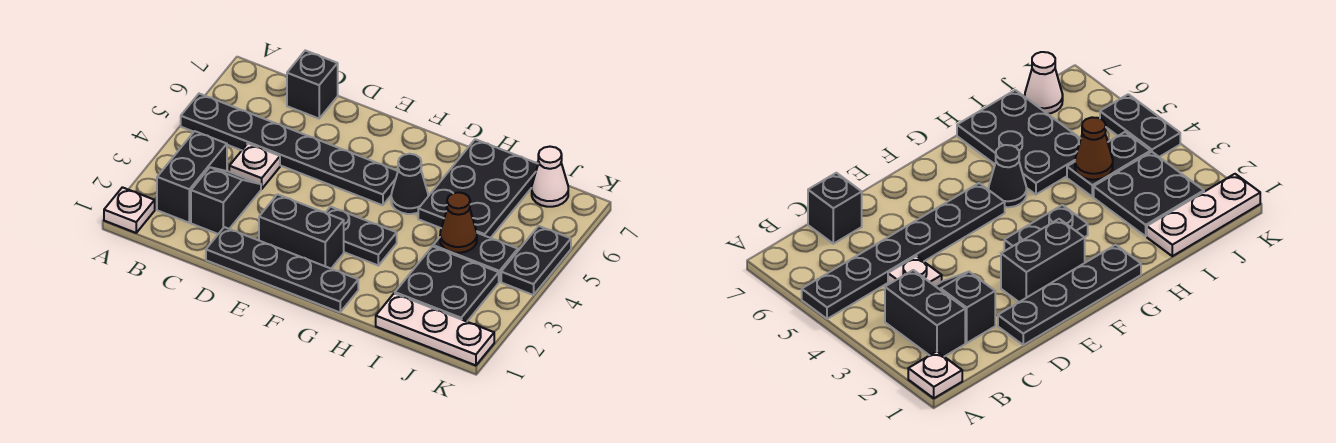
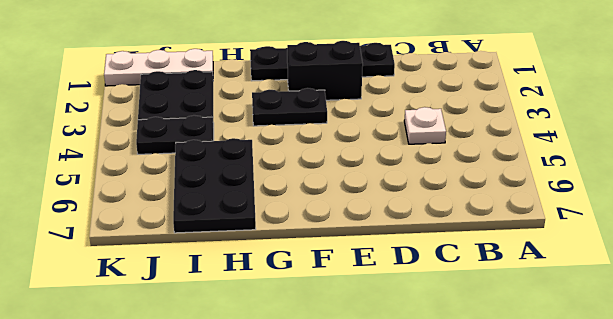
none -> white plate A1 level 1
none -> black plate A5:F5 level 1
none -> black brick B2:B3 level 1

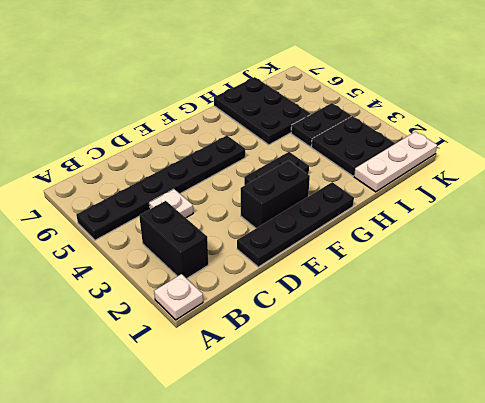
none -> black slope C2:C3 level 1 top 2
none -> black brick C7 level 1
none -> black cone G5 level 1

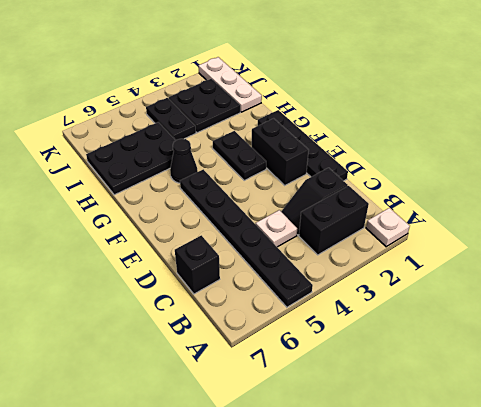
none -> white cone J7 level 1
none -> black plate K4:K5 level 1
none -> brown cone I4 level 2

